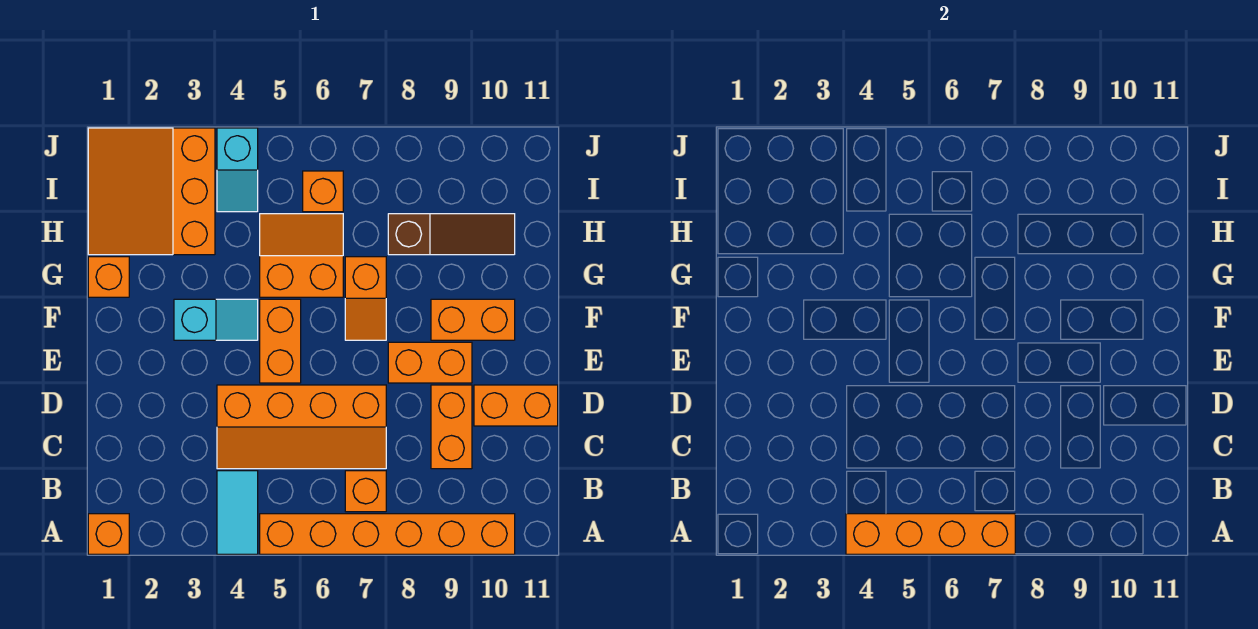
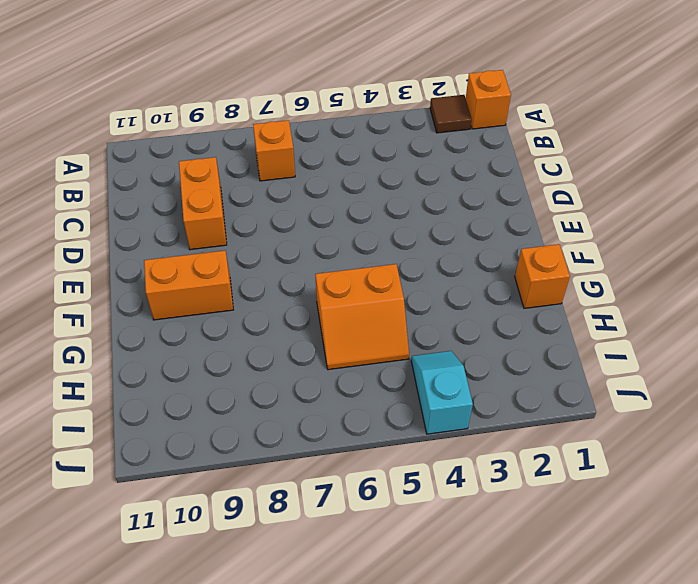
brown tile A2 level 1 -> none
none -> cyan tile A4:B4 level 1
none -> orange brick A5:A10 level 1
none -> orange slope C4:D7 level 1 top D

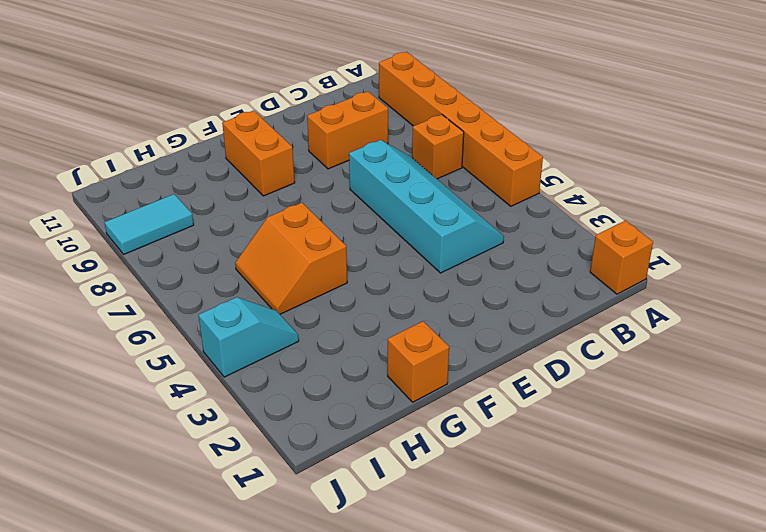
cyan slope C4:D7 level 1 top D -> orange slope C4:D7 level 1 top D
cyan tile I9:J9 level 1 -> cyan tile A4:B4 level 1
none -> orange brick D10:D11 level 1
none -> orange brick E5:F5 level 1
none -> orange brick E8:E9 level 1

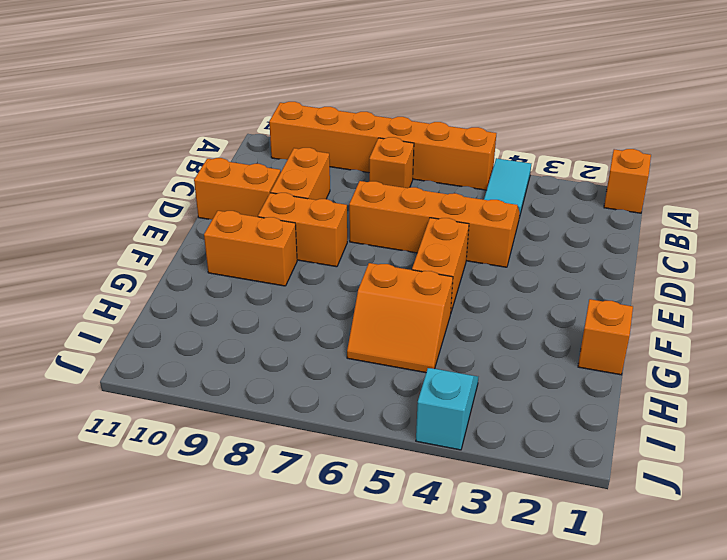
none -> cyan slope F3:F4 level 1 top 3
none -> orange slope F7:G7 level 1 top G
none -> orange slope H1:J3 level 1 top 3

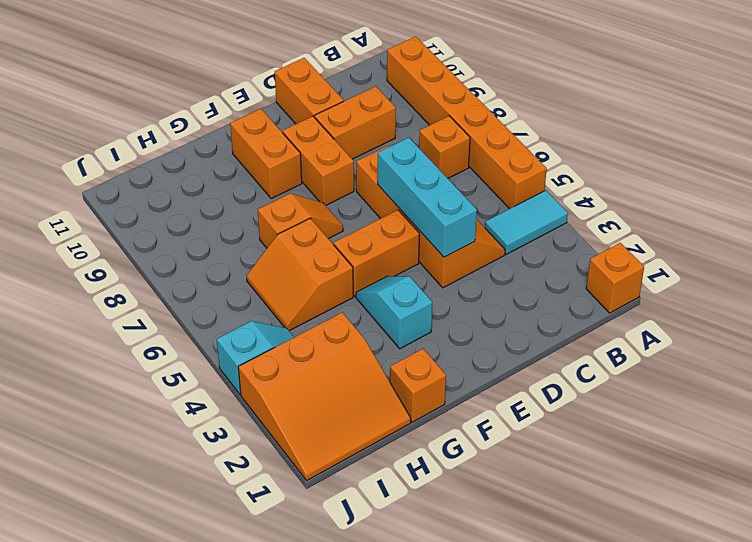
cyan brick D4:D6 level 2 -> none
none -> brown slope H8:H10 level 1 top 8
none -> orange brick I6 level 1
none -> orange brick A4:A7 level 2

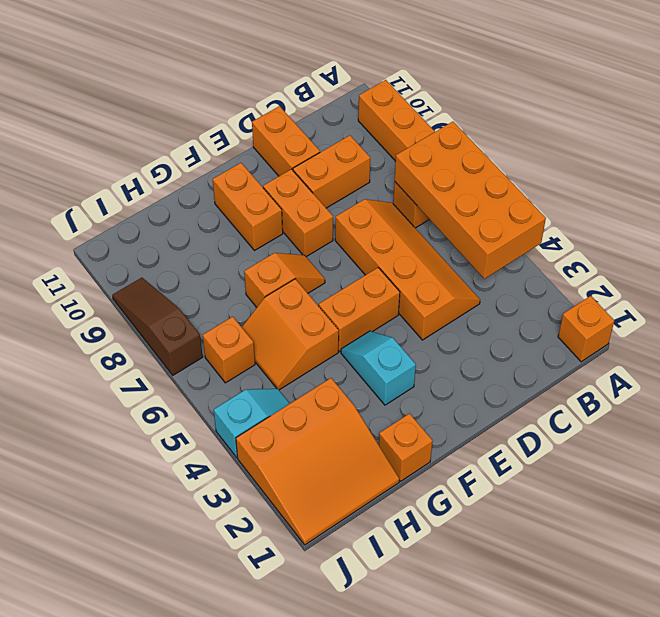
orange brick A4:B7 level 2 -> orange brick A4:A7 level 2
brown slope J7:J9 level 1 top 7 -> brown slope H8:H10 level 1 top 8
none -> cyan tile A4:B4 level 1

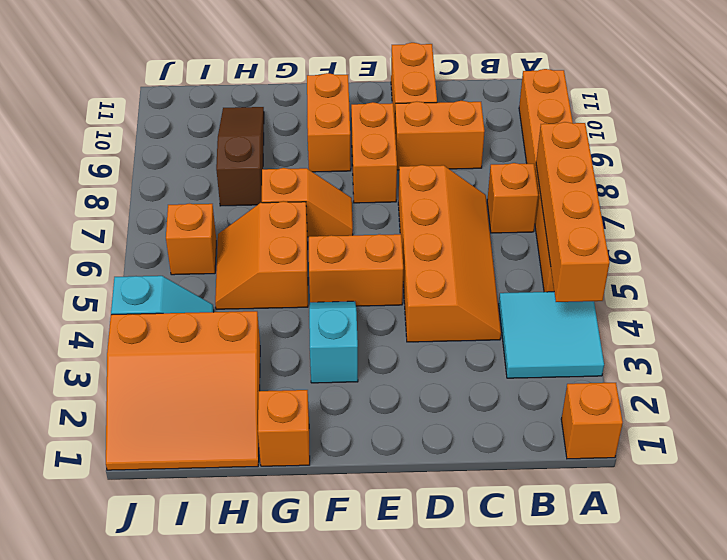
cyan tile A3:B4 level 1 -> cyan tile A4:B4 level 1

